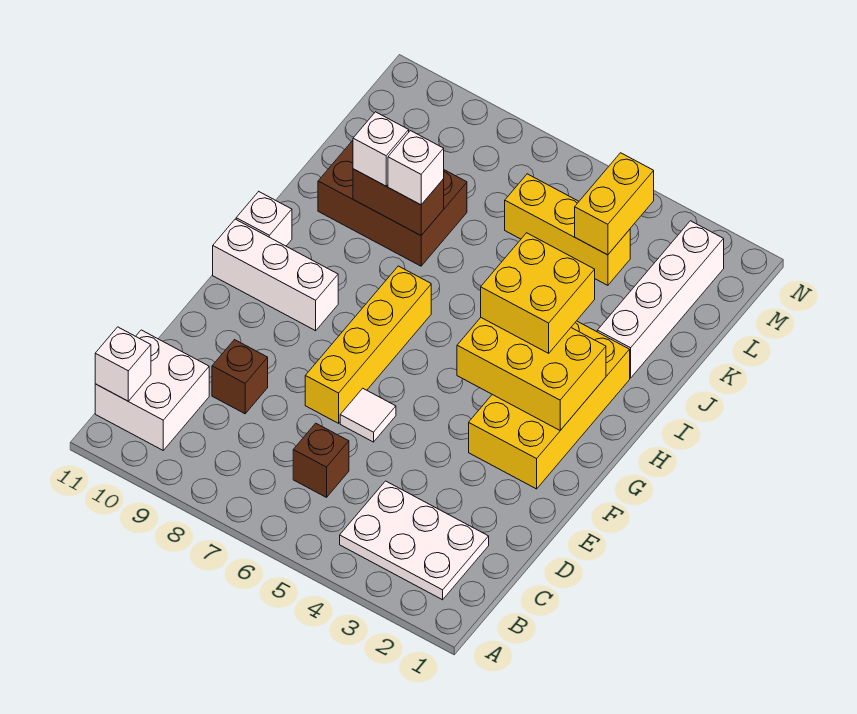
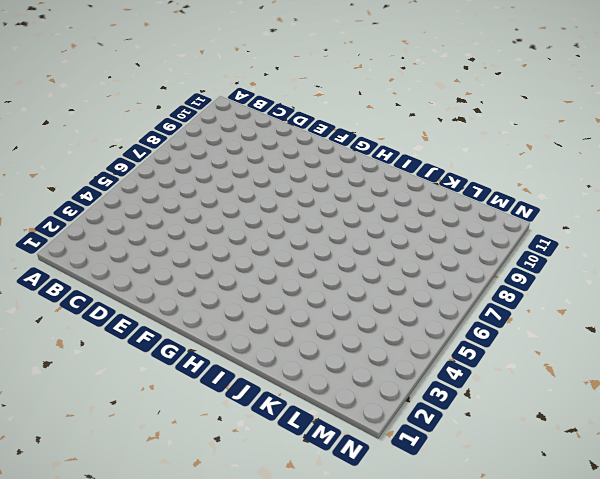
none -> white plate B2:C4 level 1
none -> white brick B10:C11 level 1
none -> brown brick C6 level 1

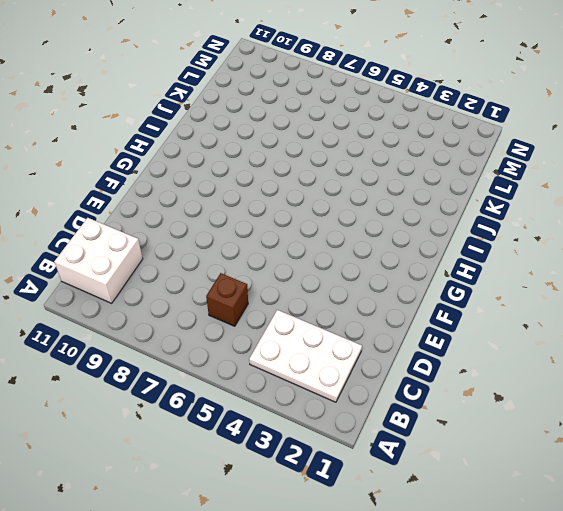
none -> brown brick D9 level 1
none -> white tile E6 level 1
none -> yellow brick E7:H7 level 1

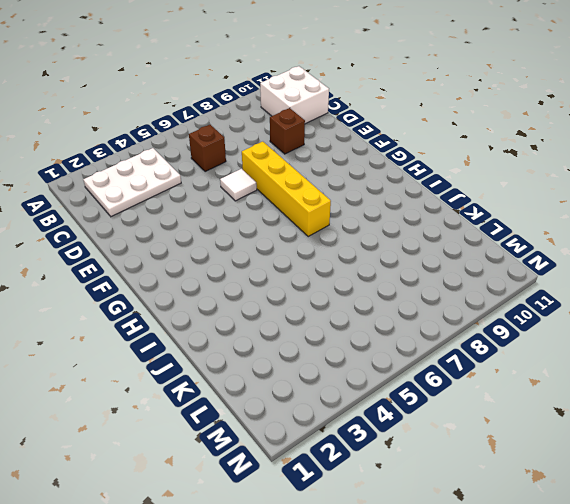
none -> yellow brick F2:I3 level 1
none -> white brick G9:G11 level 1
none -> white brick H11 level 1

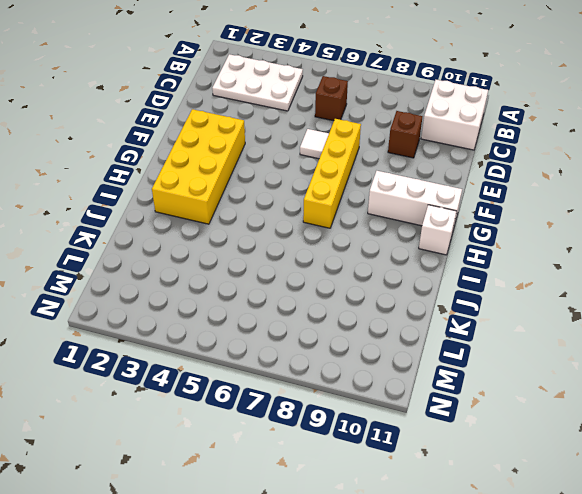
none -> white brick J2:M2 level 1
none -> brown brick J8:K10 level 1
none -> yellow brick L4:L6 level 1

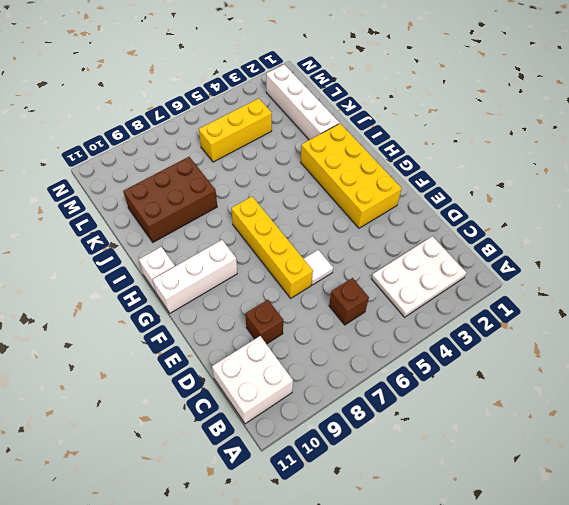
none -> white brick B11 level 2
none -> yellow brick G2:H4 level 2
none -> brown brick J8:J9 level 2

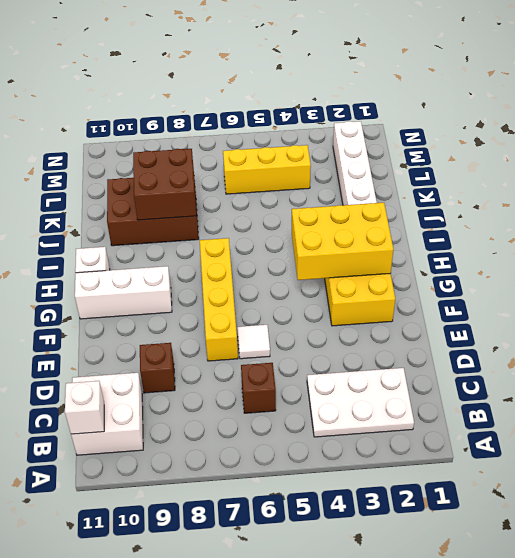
brown brick J8:K9 level 2 -> brown brick J8:J9 level 2
none -> yellow brick L4:M4 level 2
none -> yellow brick H3:I4 level 3
none -> white brick J8 level 3

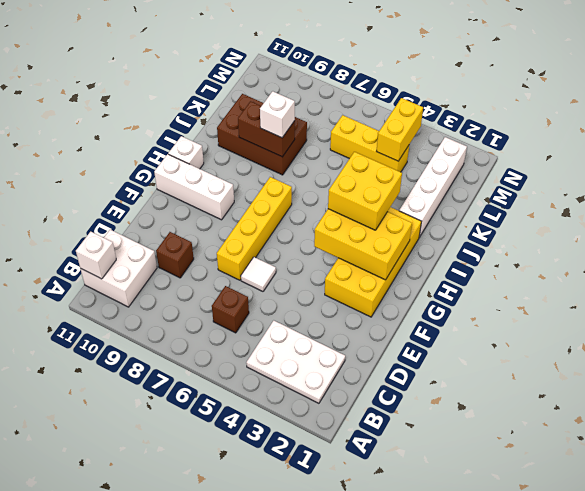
none -> white brick J9 level 3

